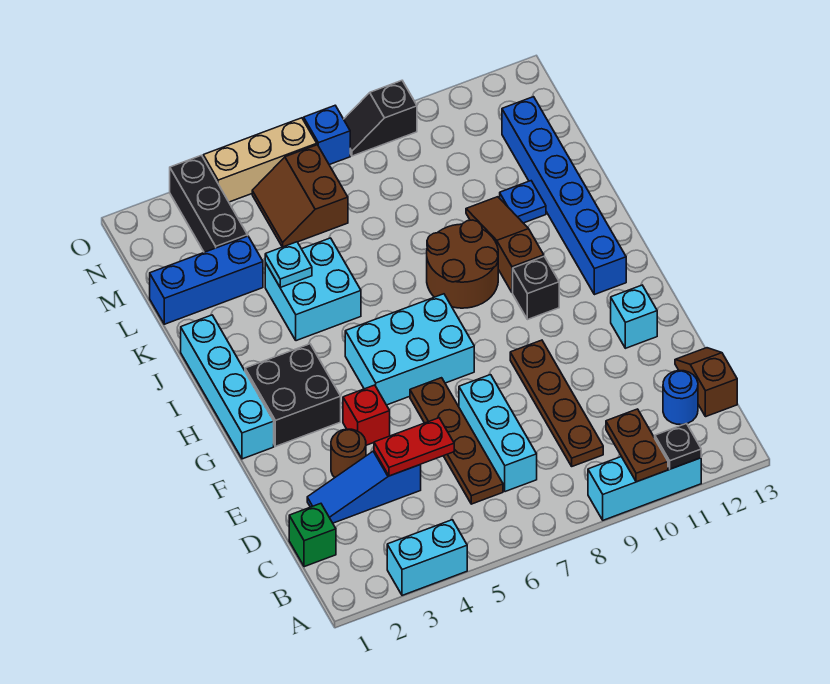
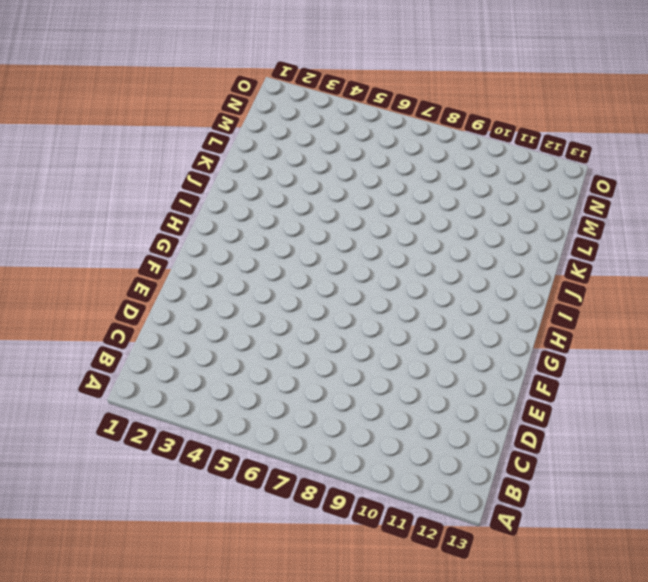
none -> cyan brick A3:A4 level 1
none -> cyan brick A9:A11 level 1
none -> green brick C1 level 1
none -> brown plate C6:F6 level 1

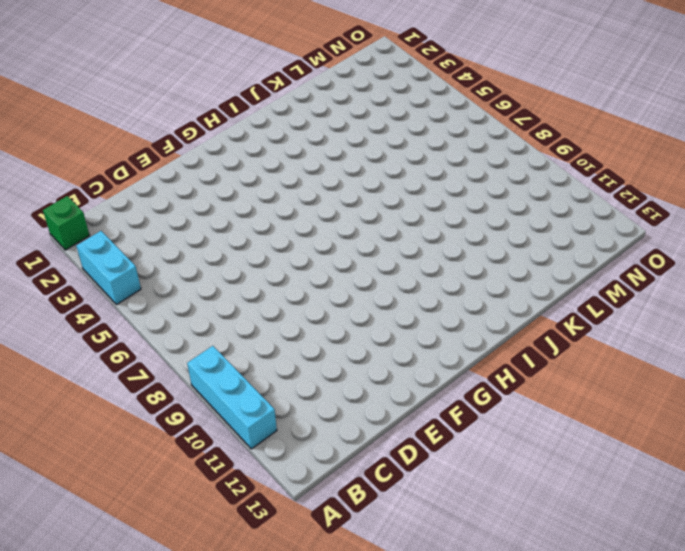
green brick A1 level 1 -> green brick C1 level 1
none -> brown plate C6:F6 level 1
none -> cyan brick C7:E7 level 1
none -> brown plate C9:F9 level 1
none -> blue round brick C12 level 1

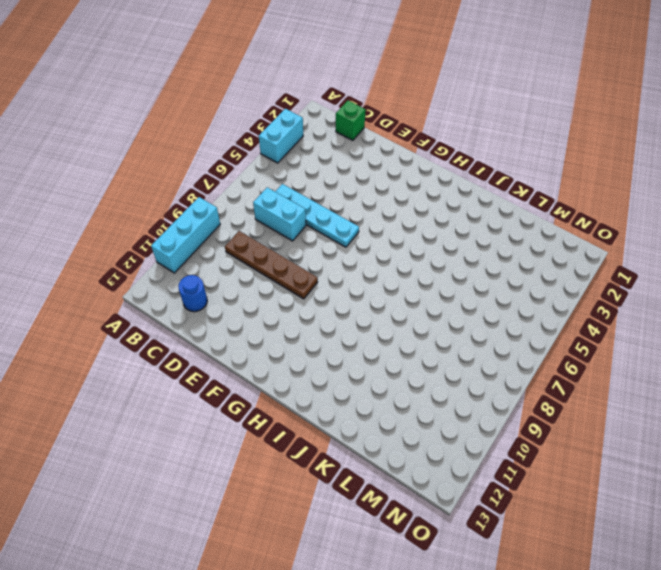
cyan plate C6:F6 level 1 -> brown plate C6:F6 level 1
cyan brick C7:D7 level 1 -> cyan brick C7:E7 level 1
none -> brown slope C13:D13 level 1 top C
none -> blue slope D2:D4 level 1 top 4
none -> brown round brick E3 level 1
none -> red brick F4 level 1

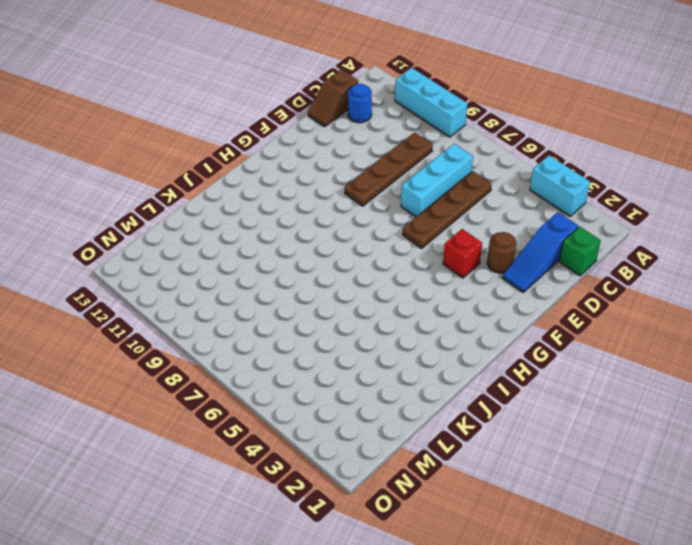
blue slope C2:E2 level 1 top C -> blue slope D2:D4 level 1 top 4
none -> cyan brick F12 level 1
none -> cyan brick G1:J1 level 1
none -> black brick G2:H3 level 1
none -> cyan brick G5:H7 level 1

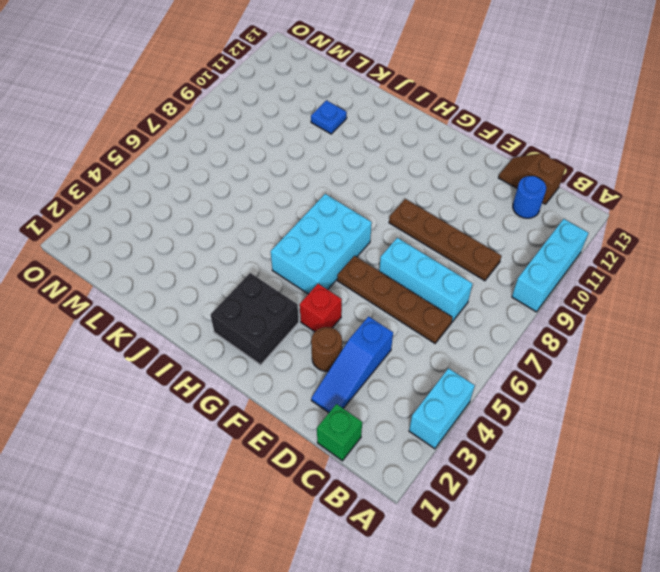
none -> cyan brick F12 level 1
none -> cyan brick G1:J1 level 1
none -> black brick H10 level 1
none -> blue brick H12:M12 level 1

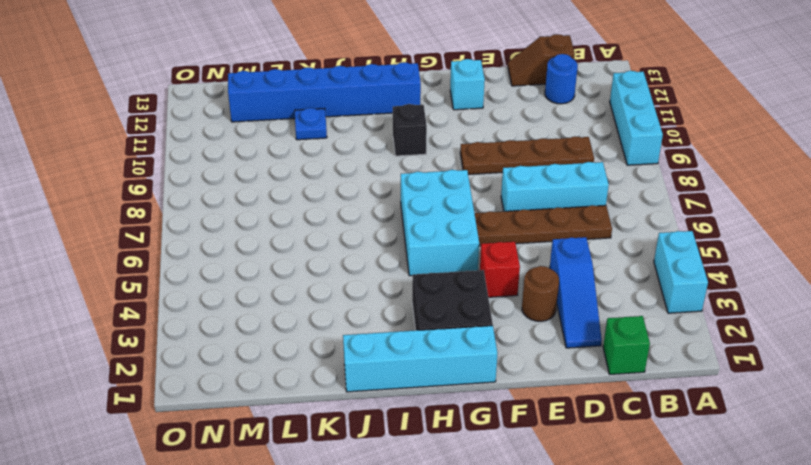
none -> brown round brick I8:J9 level 1
none -> brown slope I10:K10 level 1 top I
none -> cyan brick J4:K5 level 1
none -> blue brick L1:L3 level 1

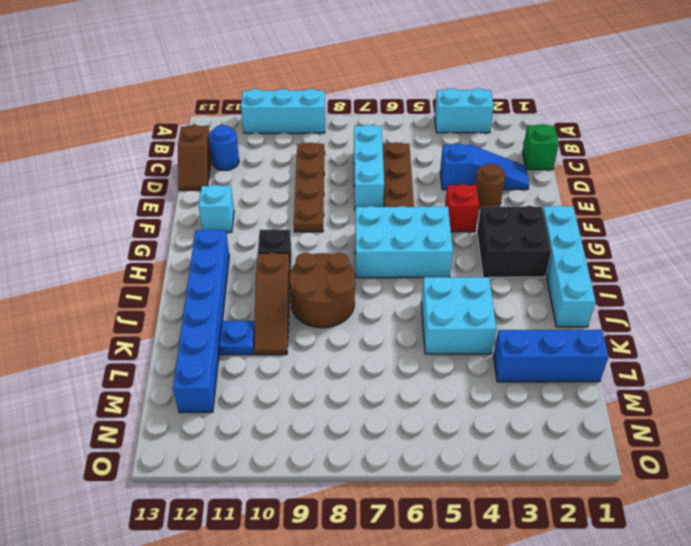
none -> black brick M3:O3 level 1
none -> brown slope M5:N6 level 1 top 6
none -> tan brick O4:O6 level 1
none -> blue brick O7 level 1

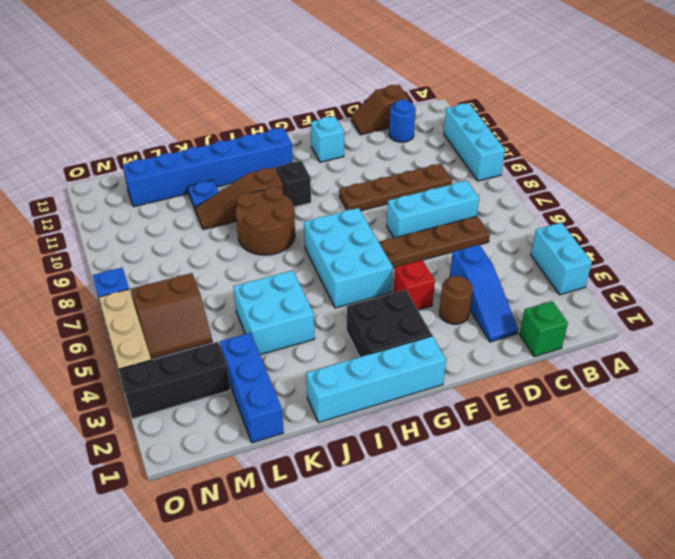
none -> black slope O8:O9 level 1 top 9
none -> brown plate A10:B10 level 2
none -> black plate A11 level 2
none -> red plate D4:D5 level 2

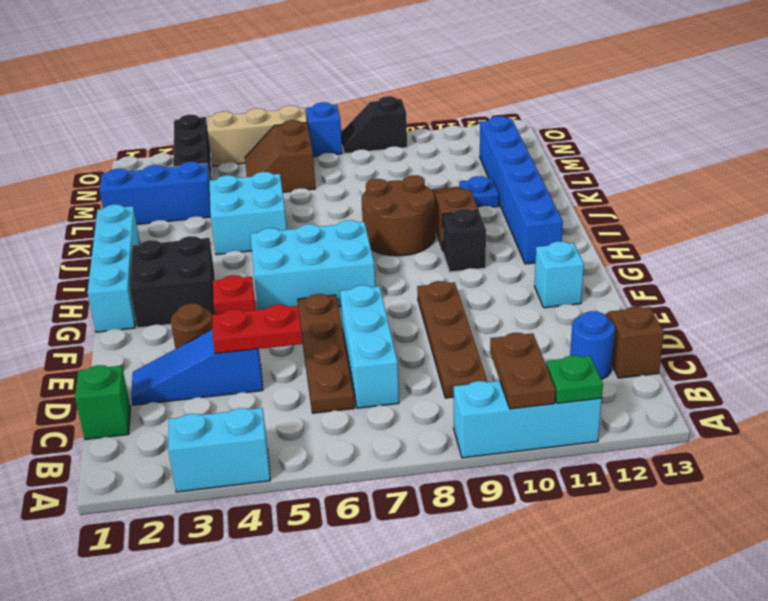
green plate A11 level 2 -> black plate A11 level 2
none -> cyan plate K4 level 2

